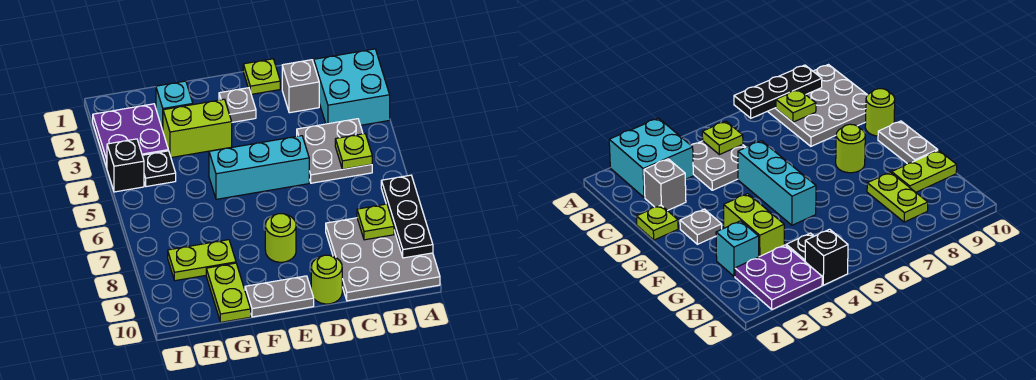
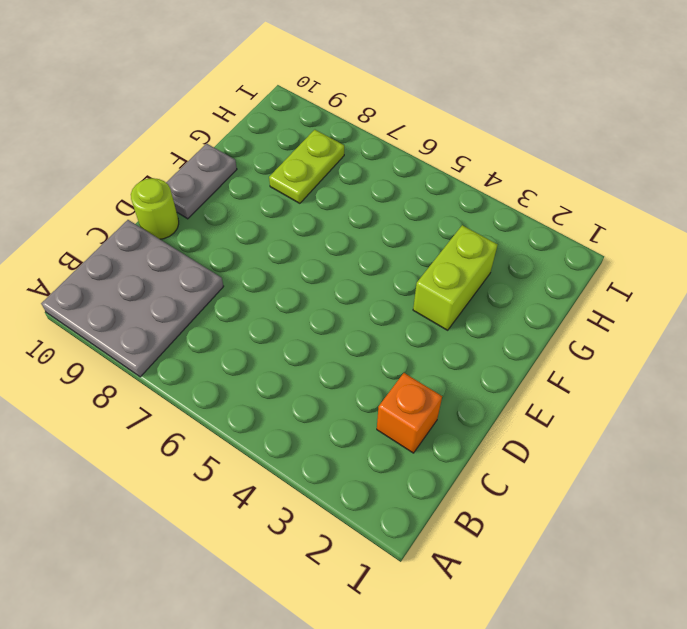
orange brick C2 level 1 -> grey brick C2 level 1
none -> cyan brick A2:B3 level 1
none -> grey plate B4:C5 level 1
none -> lime plate D1 level 1

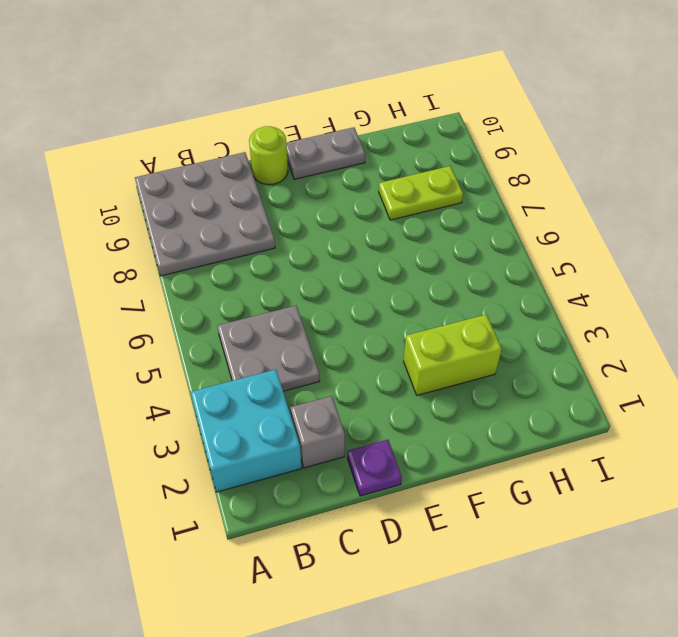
purple plate D1 level 1 -> lime plate D1 level 1
none -> cyan brick D5:F5 level 1
none -> grey plate E2 level 1
none -> lime round brick E8 level 1

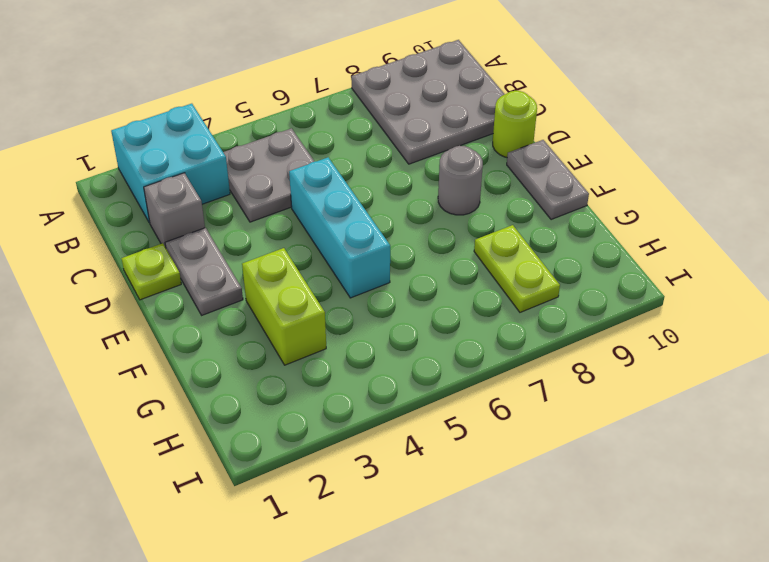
grey plate D2:E2 level 1 -> grey plate E2 level 1
grey round brick E8 level 1 -> lime round brick E8 level 1
none -> cyan brick G2 level 1
none -> lime plate G9:G10 level 1
none -> purple plate H2:I3 level 1

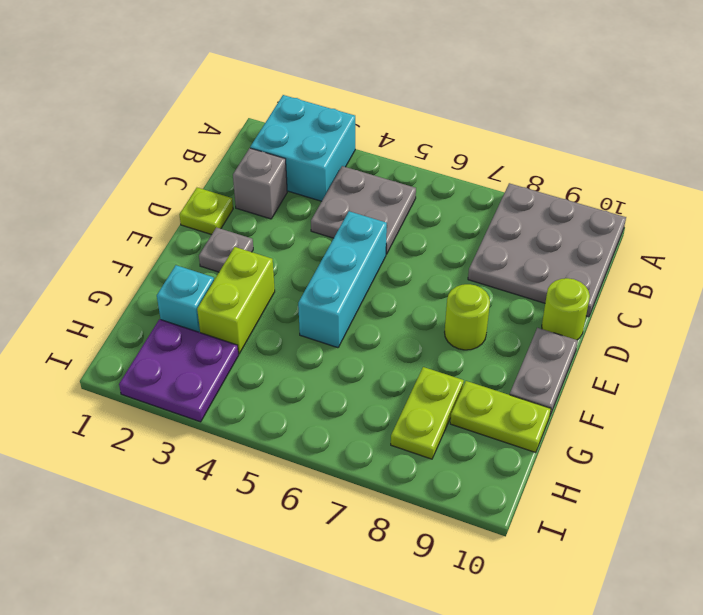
none -> black plate H4 level 1
none -> black brick I4 level 1
none -> black plate A7:A9 level 2

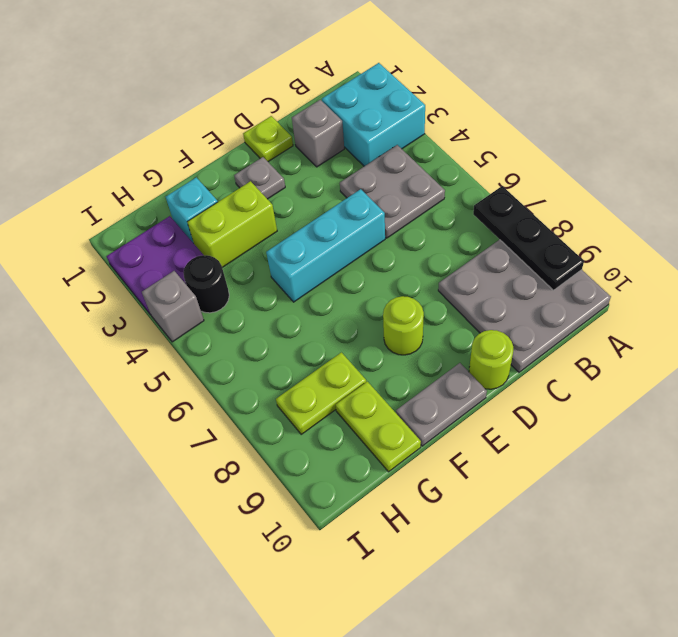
black round brick H4 level 1 -> black plate H4 level 1
grey brick I4 level 1 -> black brick I4 level 1
none -> lime plate B5 level 2
none -> lime plate B8 level 2

